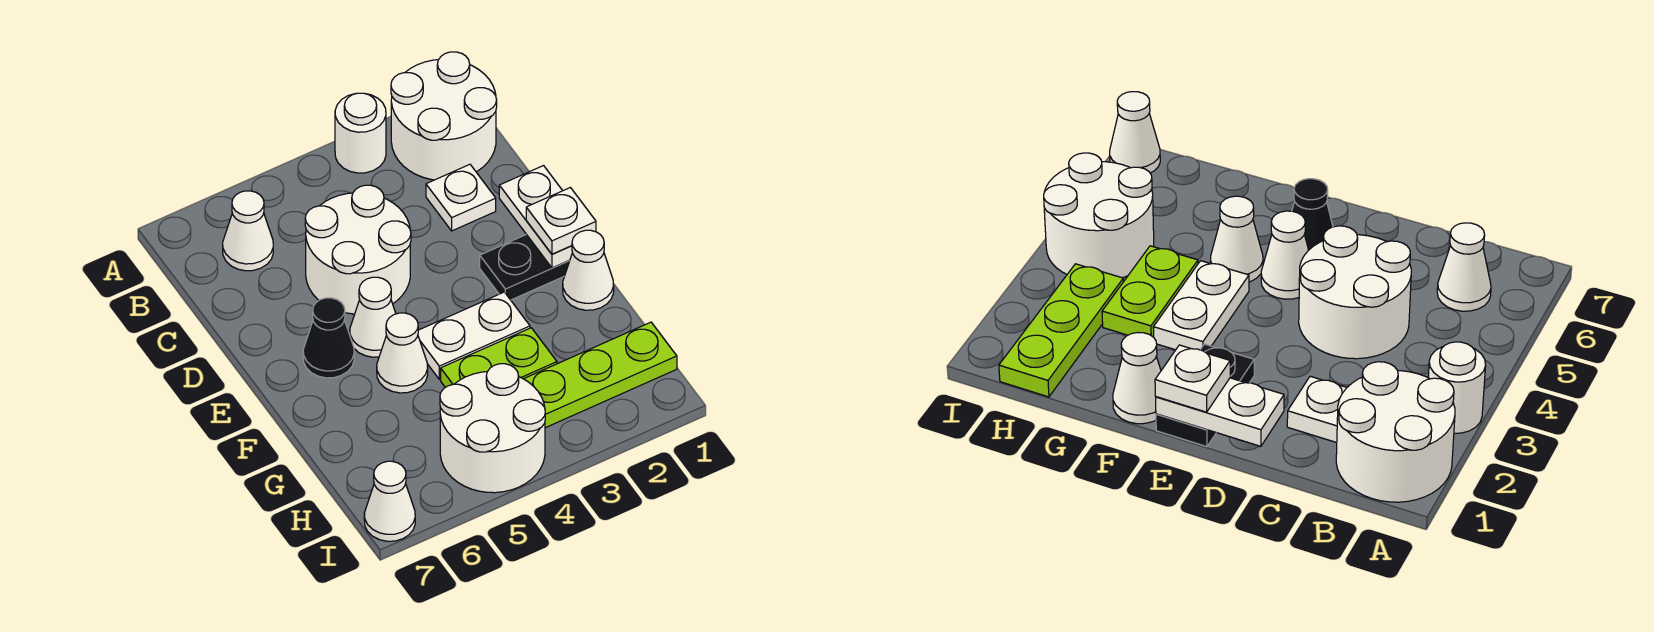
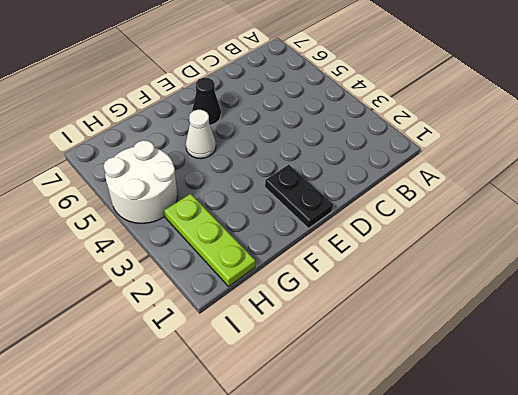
none -> white round brick A1:B2 level 1
none -> white round brick A3 level 1
none -> white cone B6 level 1

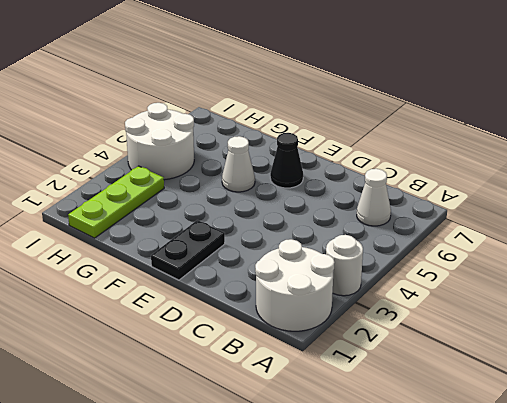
none -> white plate C2 level 1
none -> white round brick C4:D5 level 1
none -> white cone E5 level 1

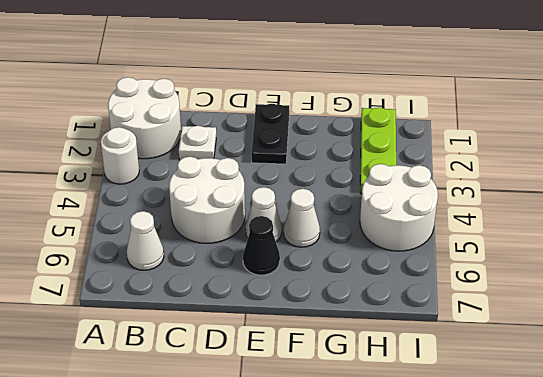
none -> white cone F1 level 1
none -> white plate F3:F4 level 1
none -> lime plate G3:G4 level 1

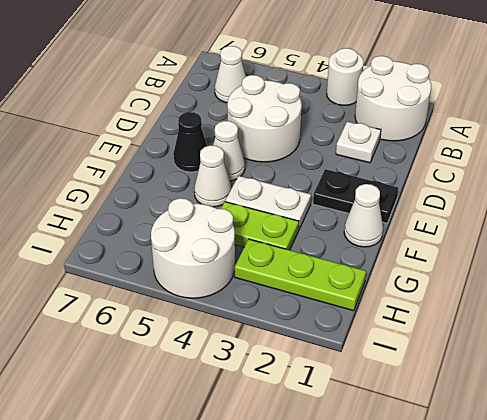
none -> white cone I7 level 1
none -> white plate D1:E1 level 2
none -> white plate E1 level 3

